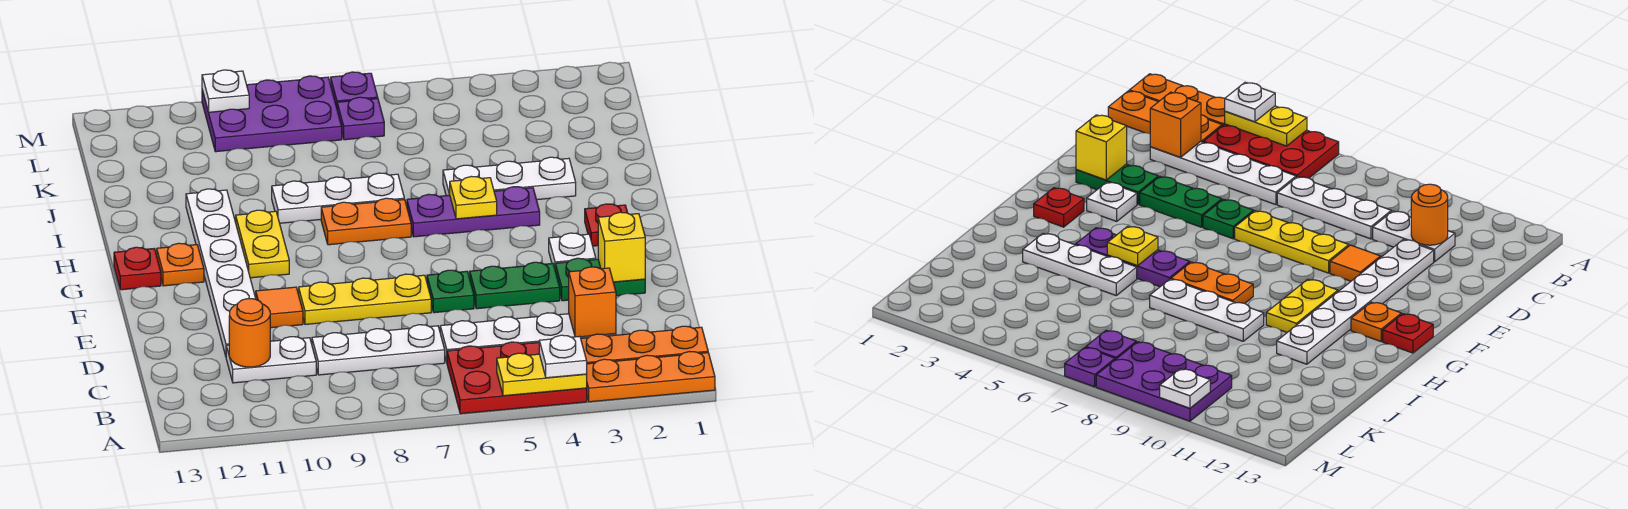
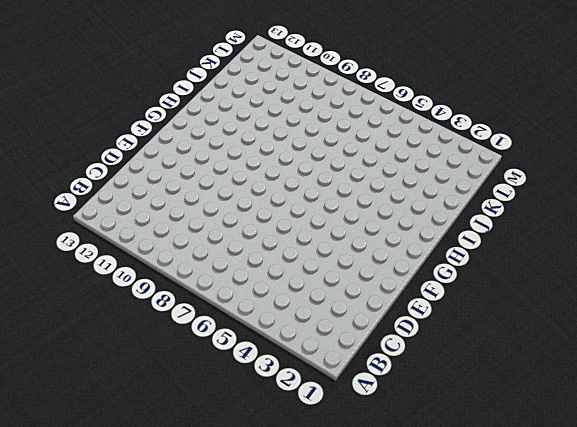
none -> orange plate A1:A3 level 1
none -> red plate A4:B6 level 1
none -> orange plate B1:B3 level 1
none -> white plate C3:C6 level 1

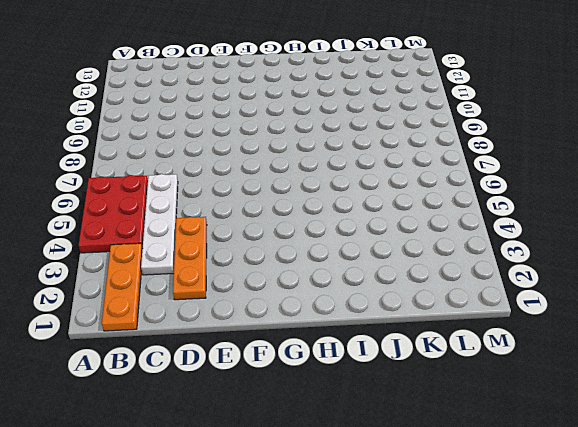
orange plate D2:D4 level 1 -> orange plate A1:A3 level 1
none -> white plate C7:C9 level 1
none -> white plate C10:C11 level 1
none -> white plate D11:I11 level 1
none -> green plate E2:E3 level 1

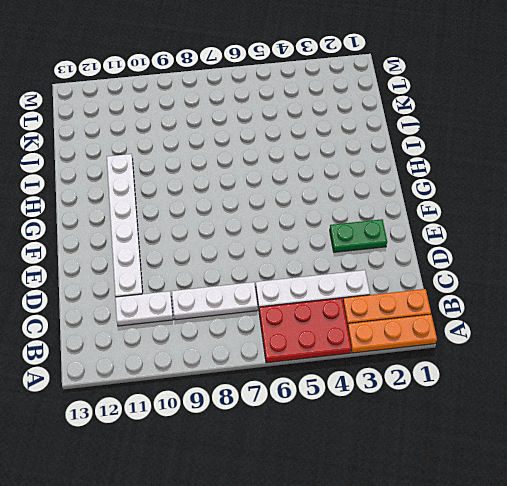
none -> green plate E4:E5 level 1
none -> green plate E6 level 1
none -> yellow plate E7:E9 level 1
none -> orange tile E10 level 1

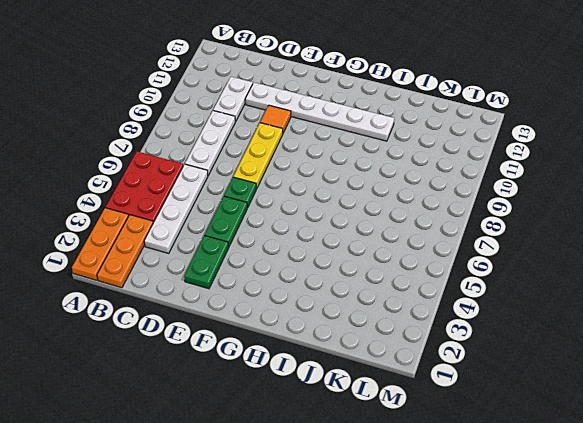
none -> white plate F3 level 1
none -> red plate G2 level 1
none -> yellow plate G10:H10 level 1
none -> orange plate G12 level 1

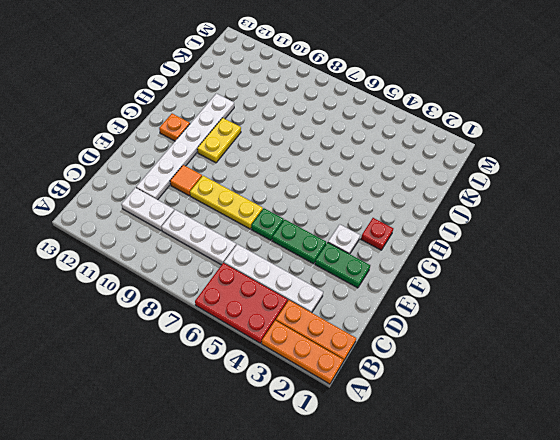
none -> red plate G13 level 1
none -> purple plate H4:H6 level 1
none -> orange plate H7:H8 level 1
none -> white plate I3:I5 level 1

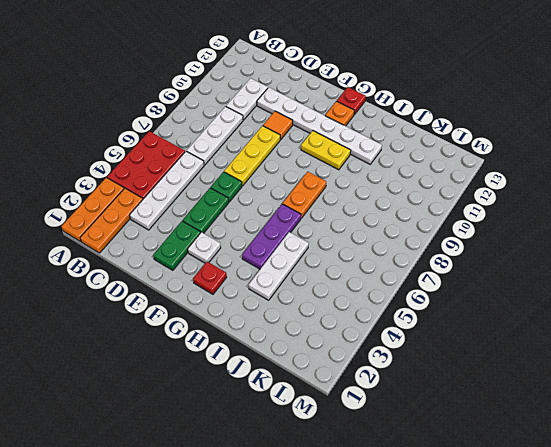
none -> white plate I7:I9 level 1
none -> purple plate L7 level 1
none -> purple plate L8:M10 level 1
none -> purple plate M7 level 1

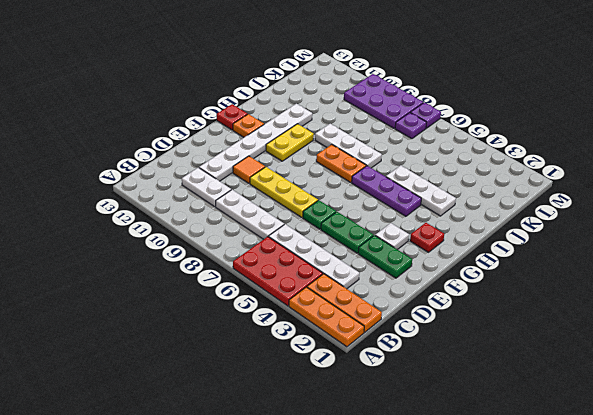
none -> yellow plate A4:A5 level 2
none -> orange brick C3 level 2
none -> orange round brick C11 level 2
none -> yellow brick E2 level 2

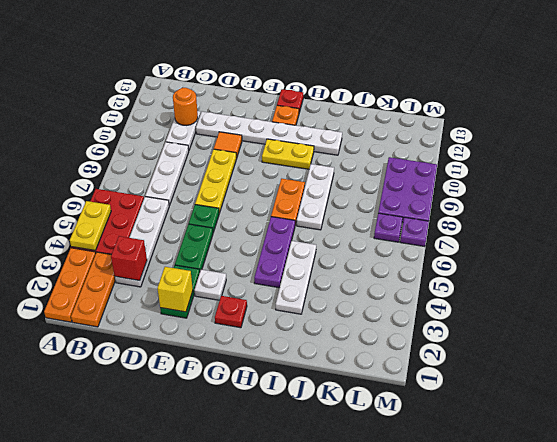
red brick C3 level 2 -> orange brick C3 level 2
none -> yellow plate H5 level 2
none -> white plate M10 level 2
none -> white plate A4 level 3

